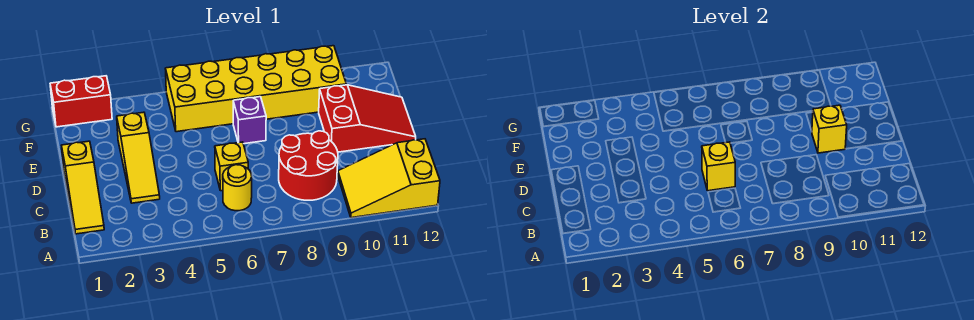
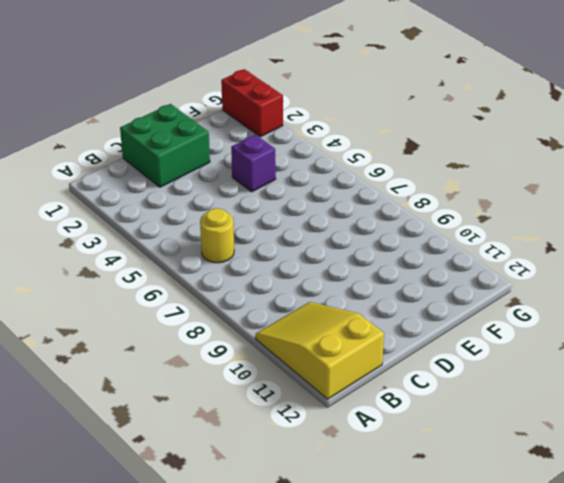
green brick C1:D2 level 1 -> yellow slope B1:D1 level 1 top D
purple brick E4 level 1 -> purple brick E7 level 1
none -> red round brick B8:C9 level 1
none -> yellow slope C3:E3 level 1 top E
none -> yellow brick C6 level 1

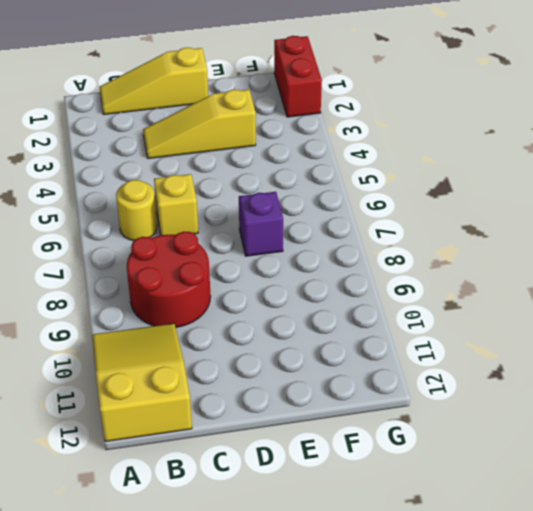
none -> red slope D10:E12 level 1 top 10
none -> yellow brick F5:G10 level 1
none -> yellow brick C6 level 2

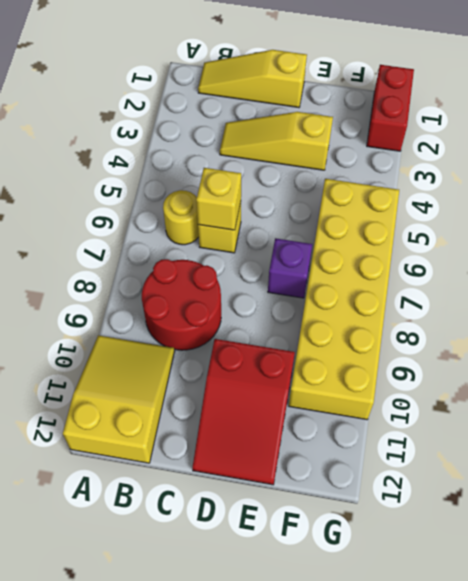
none -> yellow brick D10 level 2

